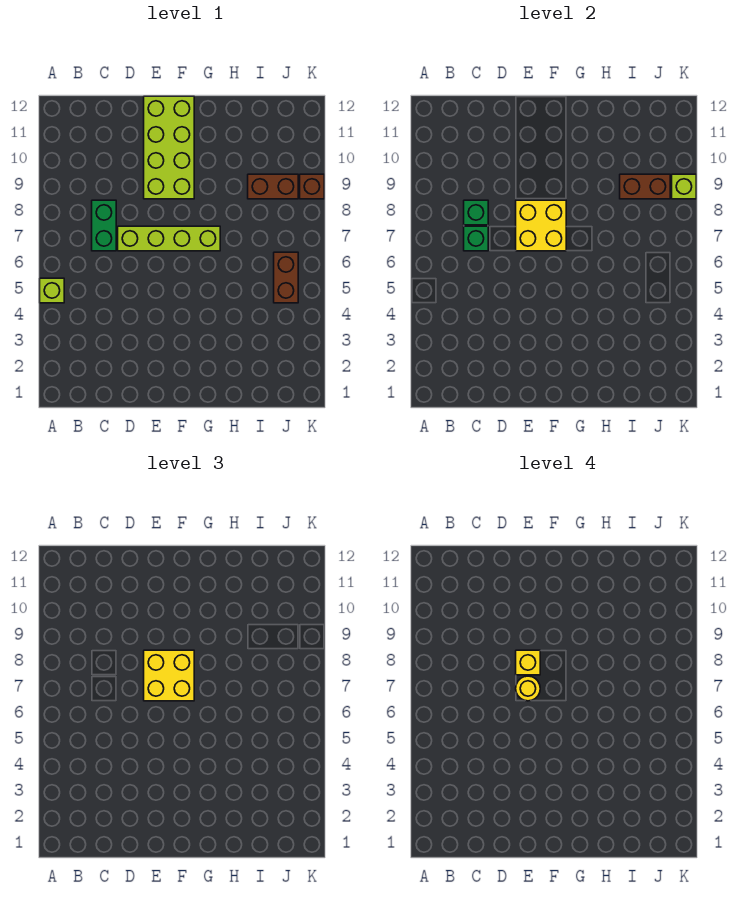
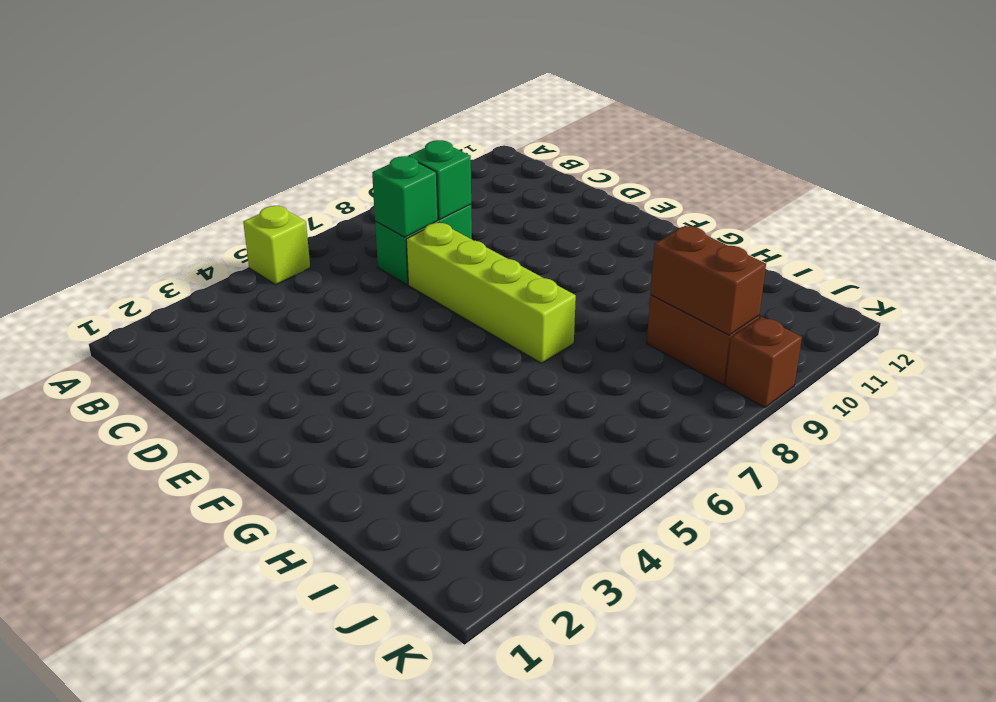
none -> lime brick E9:F12 level 1
none -> brown brick J5:J6 level 1
none -> yellow brick E7:F8 level 2

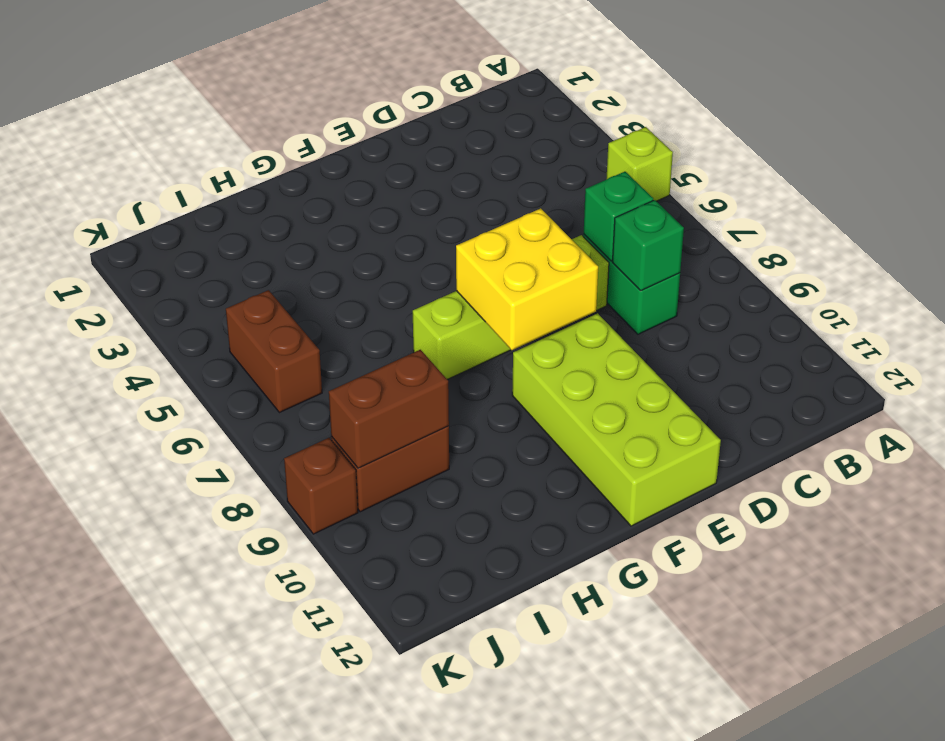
none -> lime brick K9 level 2
none -> yellow brick E7:F8 level 3
none -> yellow round brick E7 level 4

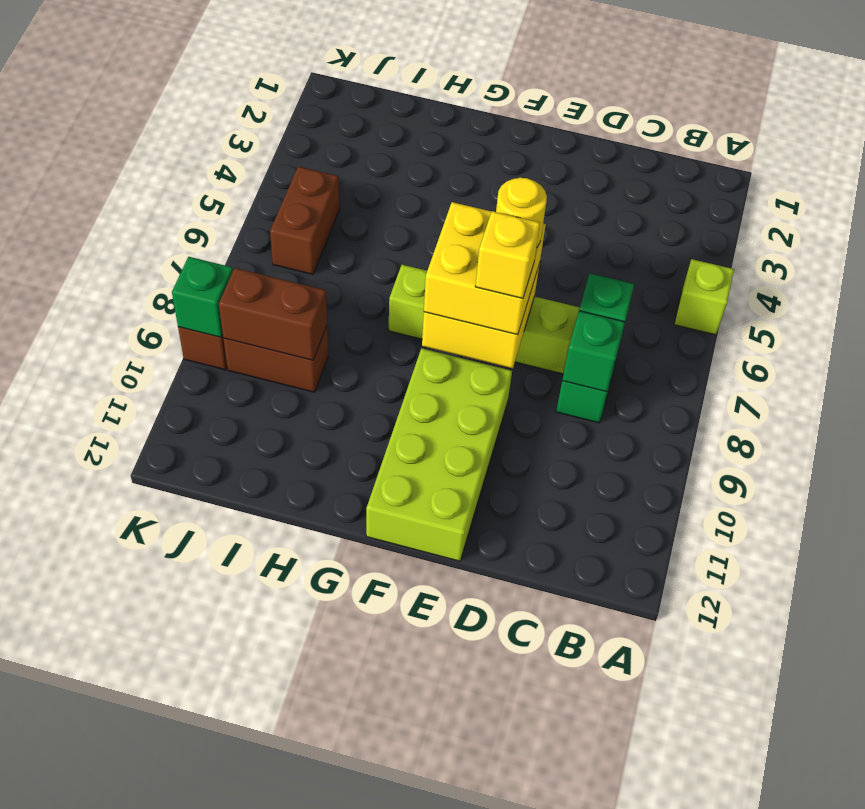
green brick K9 level 2 -> lime brick K9 level 2

